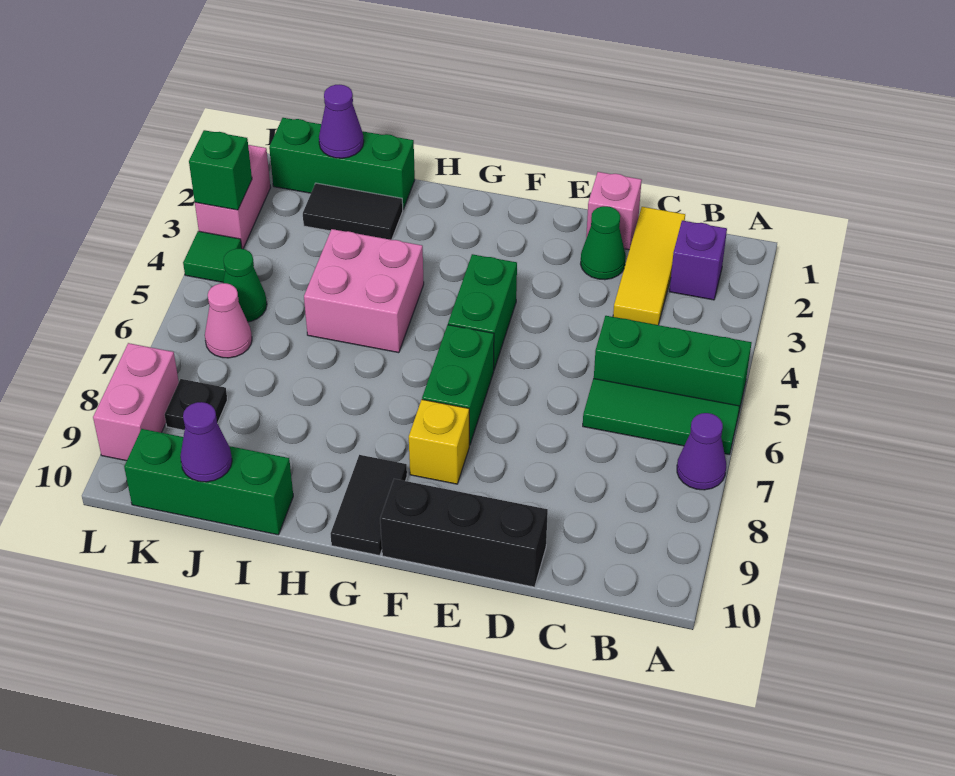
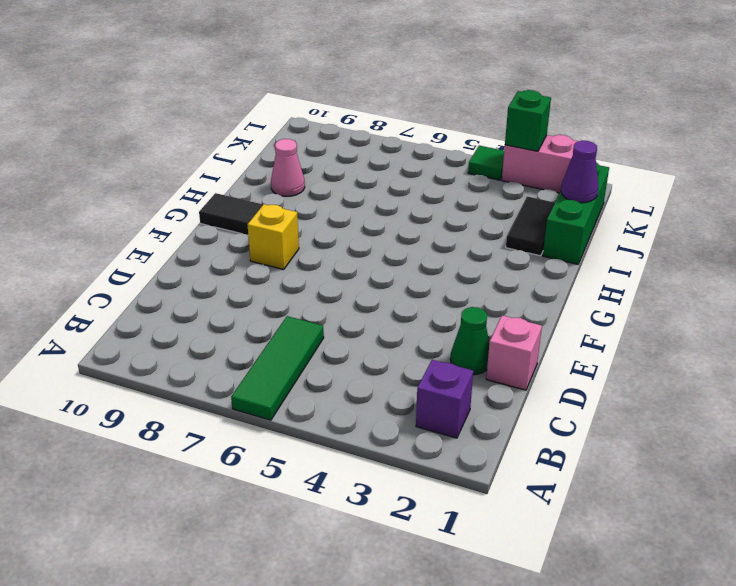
pink cone I9 level 1 -> pink cone K6 level 1
none -> green brick A5:C5 level 1
none -> purple cone A7 level 1
none -> yellow tile C1:C3 level 1

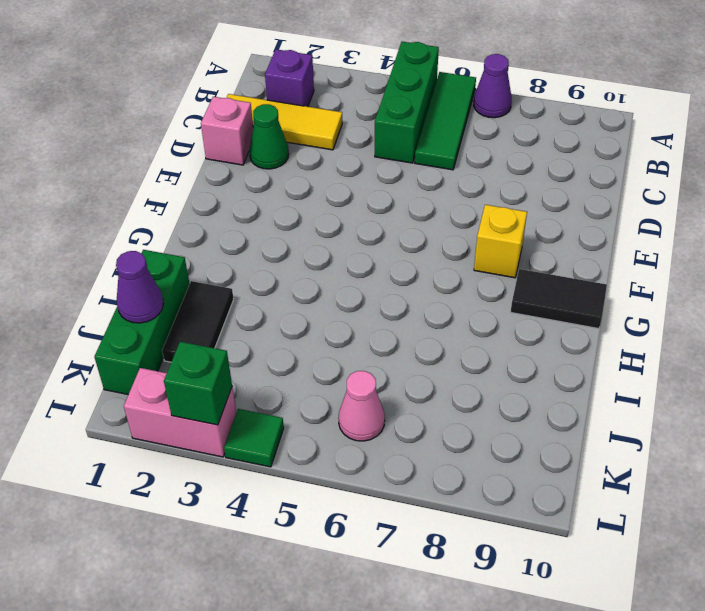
none -> black brick D10:F10 level 1
none -> green brick F4:F5 level 1
none -> green brick F6:F7 level 1

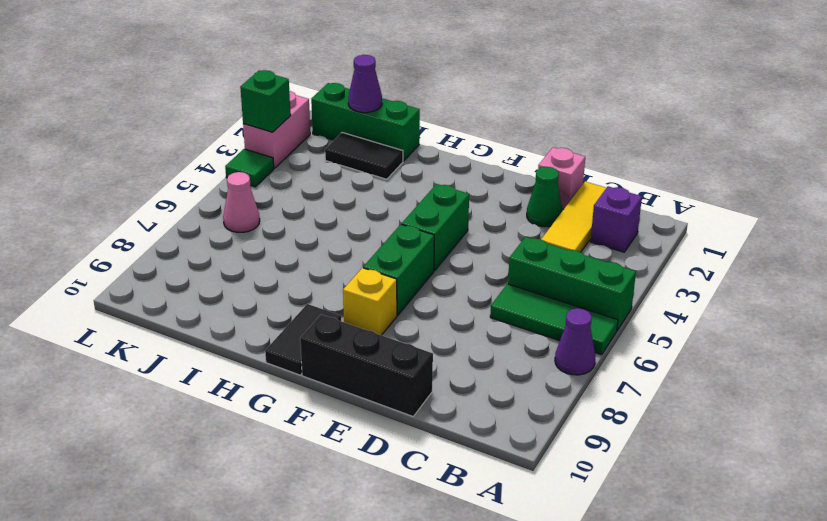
none -> pink brick H4:I5 level 1
none -> green brick I10:K10 level 1
none -> green cone K5 level 1

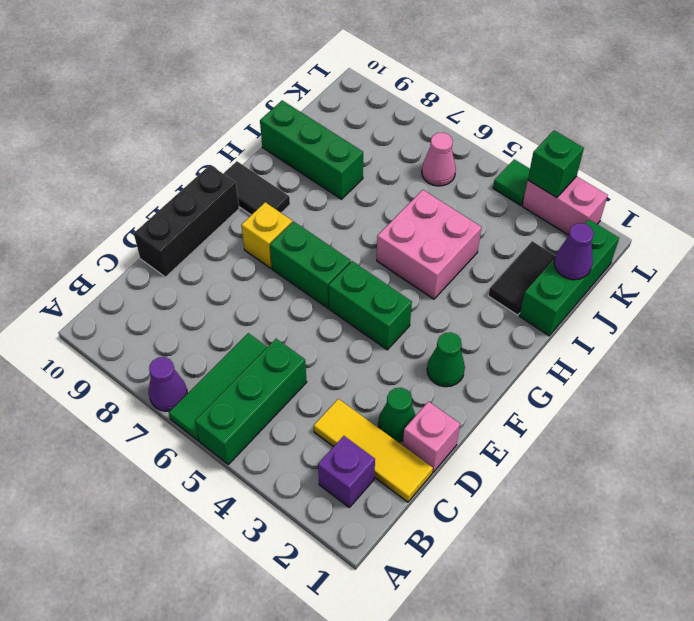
green cone F2 level 1 -> green cone K5 level 1
green brick I8:I10 level 1 -> green brick I10:K10 level 1
none -> black plate K8 level 1
none -> pink brick L8:L9 level 1
none -> purple cone J10 level 2

